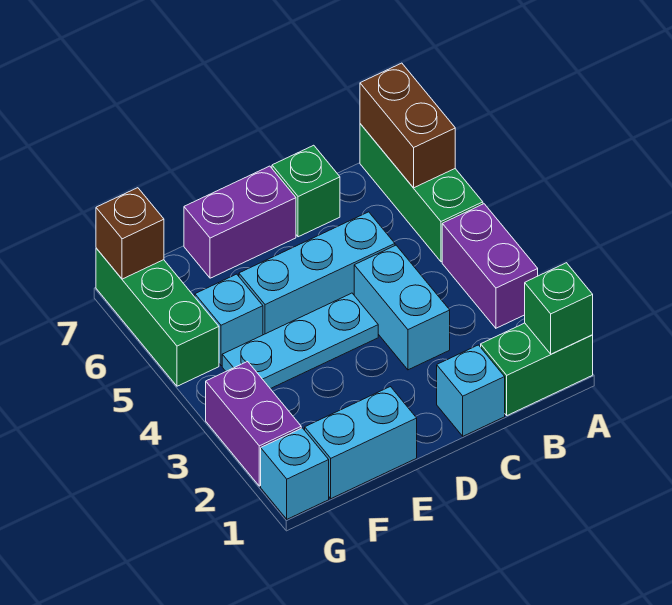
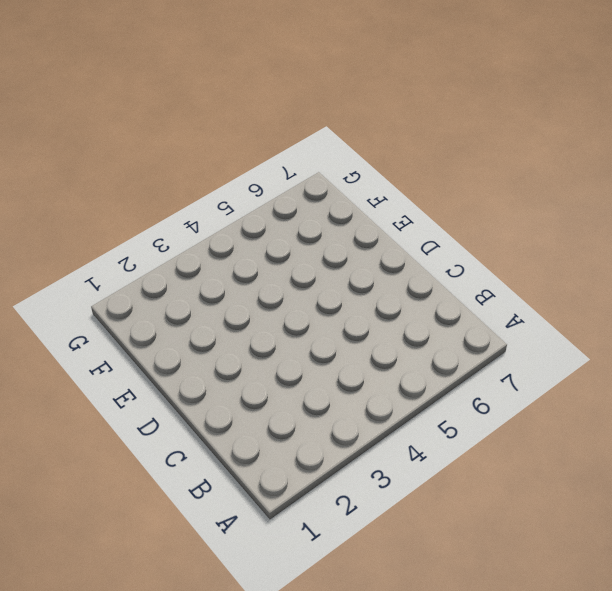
none -> green brick A1:B1 level 1
none -> purple brick A3:A4 level 1
none -> green brick A5:A7 level 1

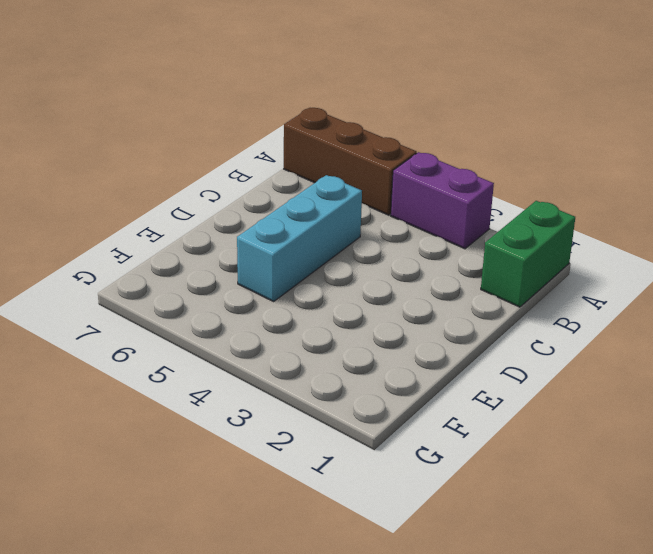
brown brick A5:A7 level 1 -> green brick A5:A7 level 1
none -> cyan brick C1 level 1
none -> cyan brick C3:C4 level 1
none -> green brick C7 level 1

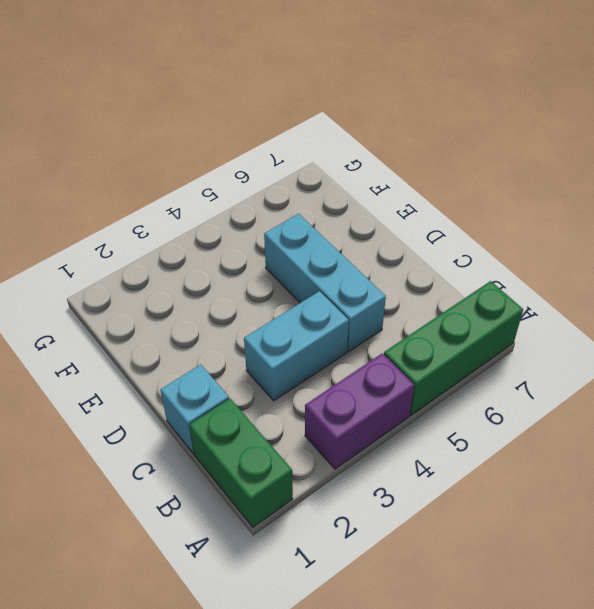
none -> green brick C7 level 1
none -> cyan plate D4:F4 level 1
none -> purple brick D7:E7 level 1

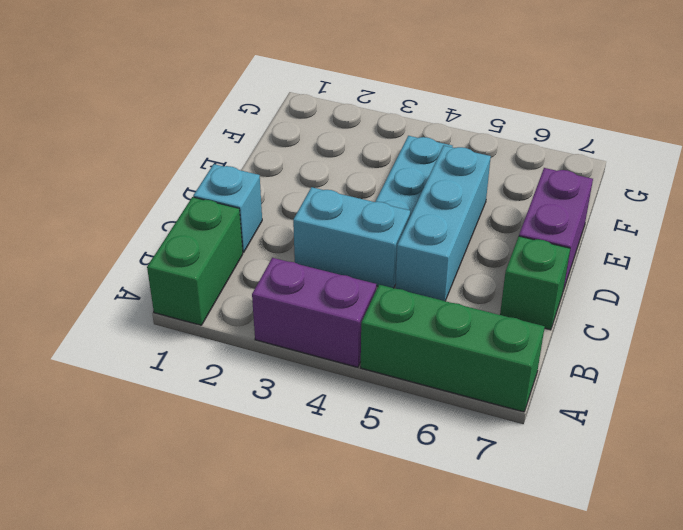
none -> cyan brick E1:F1 level 1
none -> cyan brick F5 level 1
none -> cyan brick G1 level 1

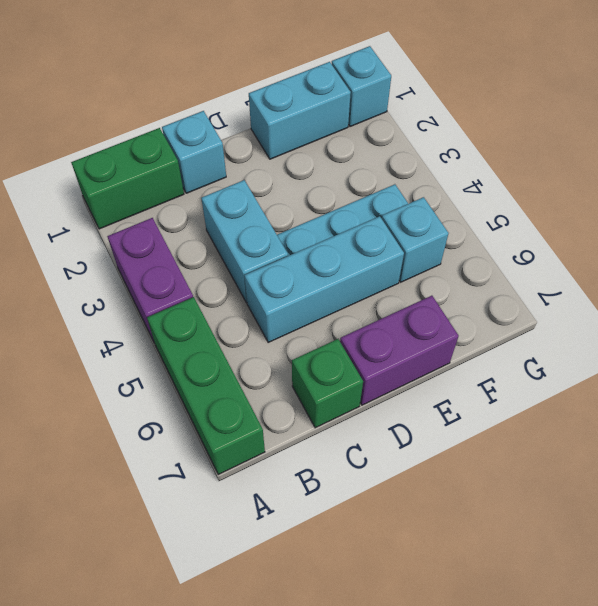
none -> purple brick G2:G3 level 1
none -> green brick G5:G7 level 1
none -> green brick A1 level 2

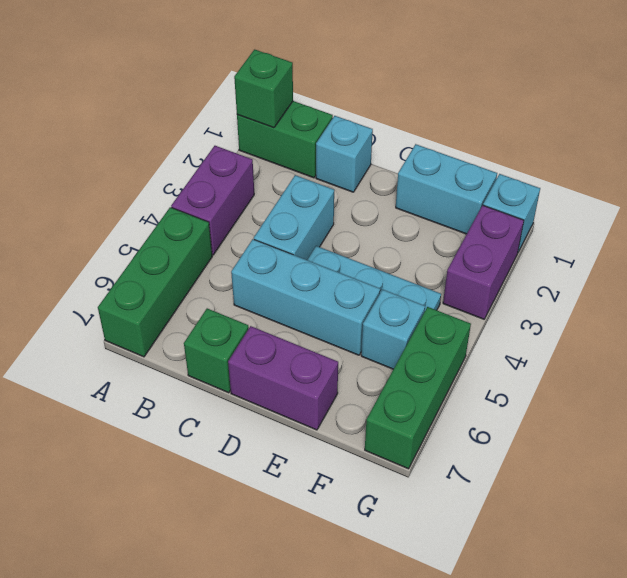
none -> brown brick A6:A7 level 2
none -> brown brick G7 level 2

